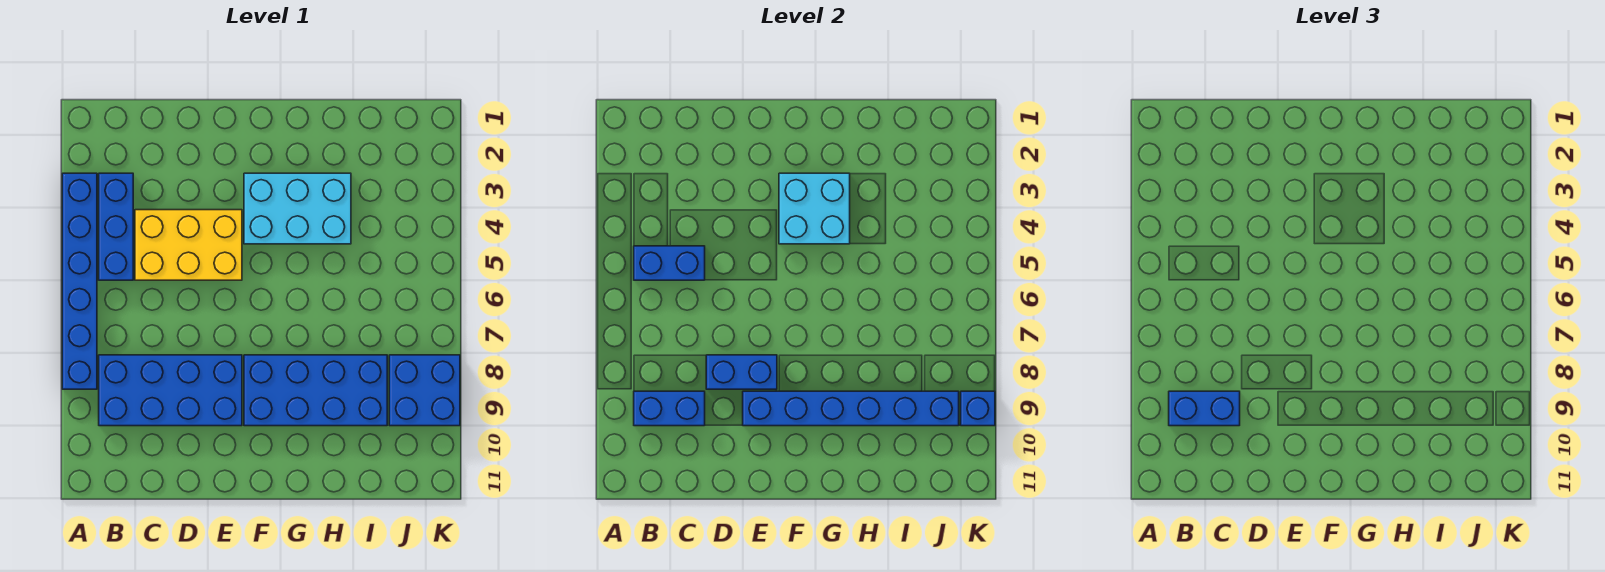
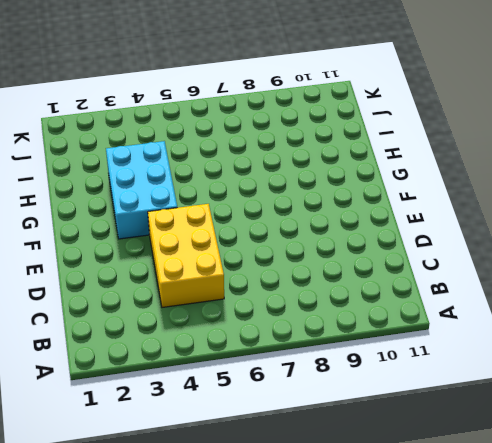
none -> blue brick A3:A8 level 1
none -> blue brick B3:B5 level 1
none -> blue brick B8:E9 level 1

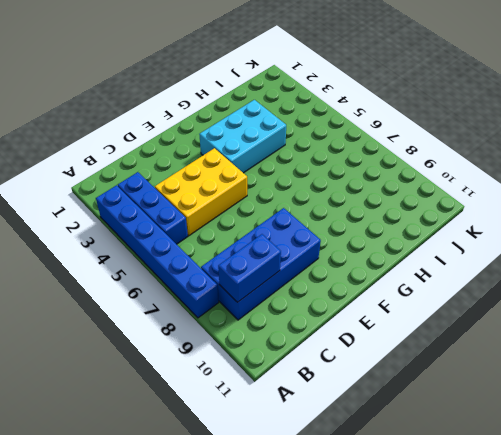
none -> blue brick F8:I9 level 1
none -> blue brick J8:K9 level 1
none -> blue brick B5:C5 level 2

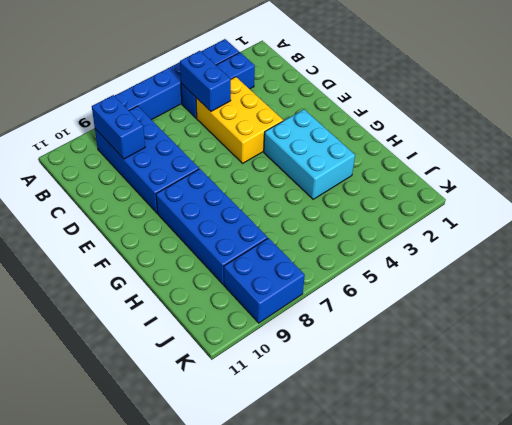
none -> blue brick D8:E8 level 2
none -> blue brick E9:J9 level 2
none -> cyan brick F3:G4 level 2

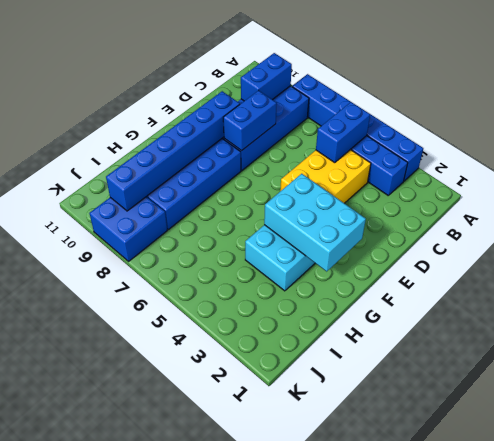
cyan brick F2:G4 level 2 -> cyan brick F3:G4 level 2
none -> blue brick K9 level 2
none -> blue brick B9:C9 level 3

